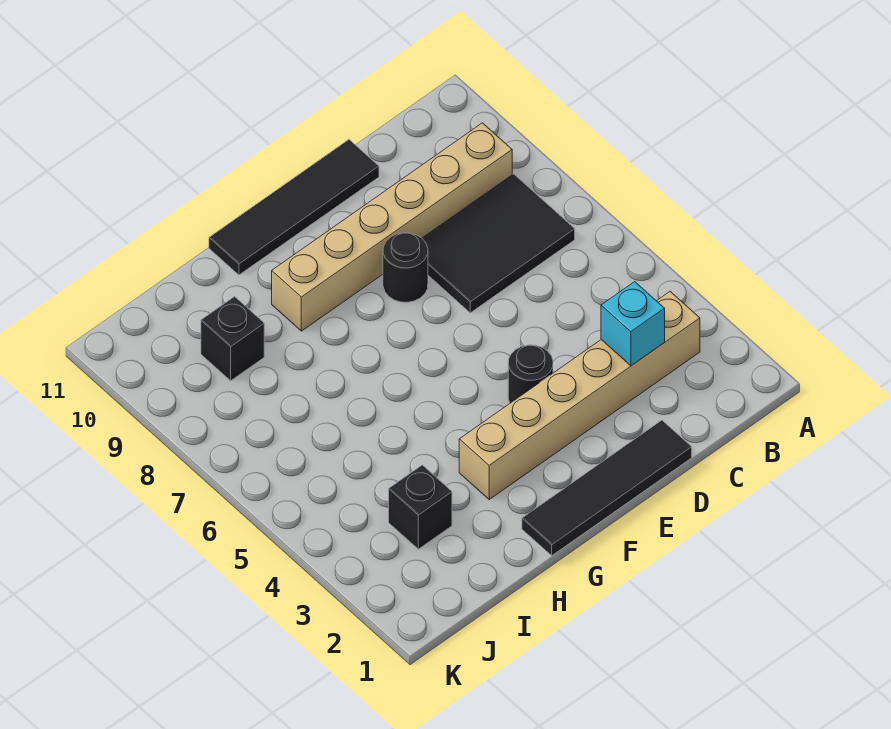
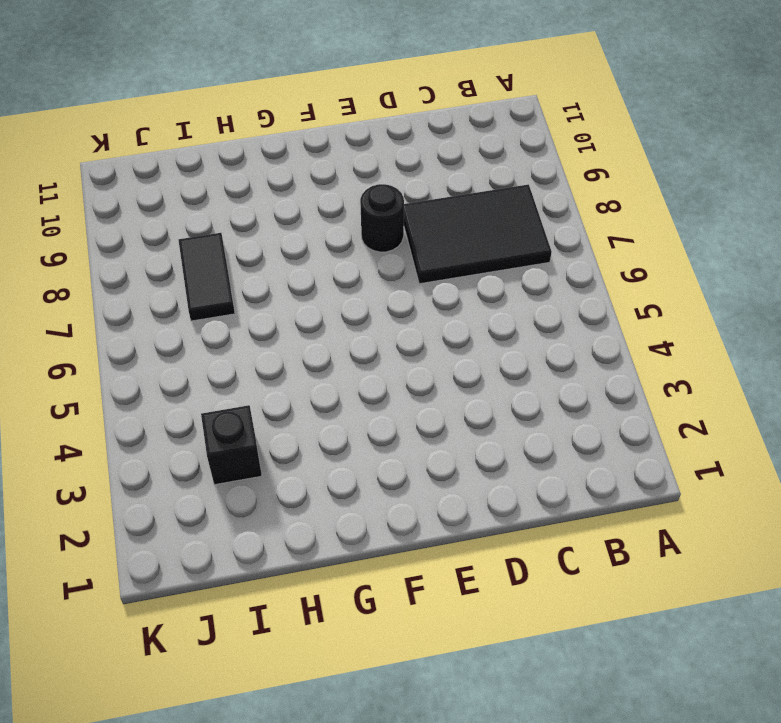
black tile I7:I8 level 1 -> none
none -> tan brick B3:G3 level 1
none -> tan brick B9:G9 level 1

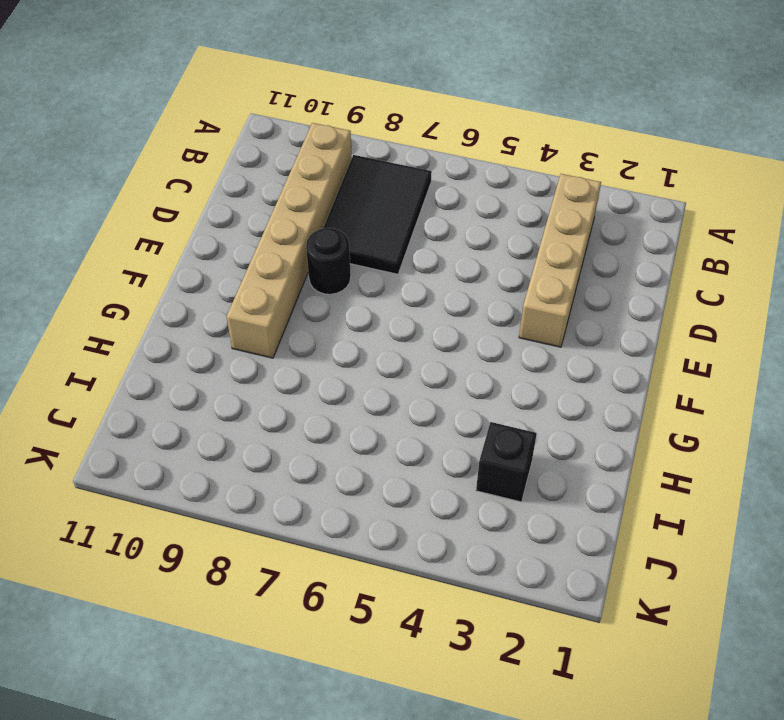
tan brick B3:E3 level 1 -> tan brick B3:G3 level 1
none -> black tile D1:G1 level 1
none -> black tile D11:G11 level 1

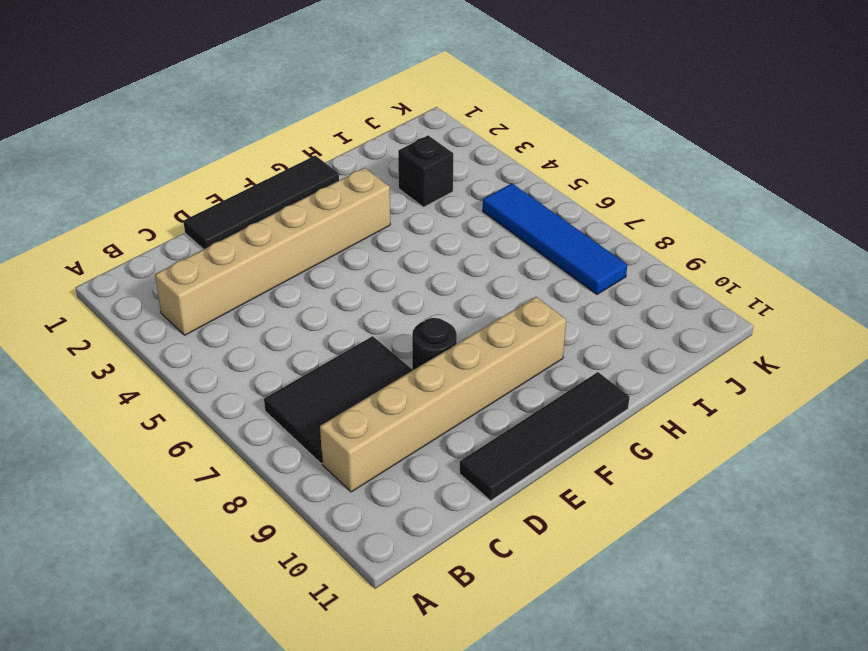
blue tile J5:J8 level 1 -> none
none -> black round brick E4 level 1
none -> black brick I9 level 1

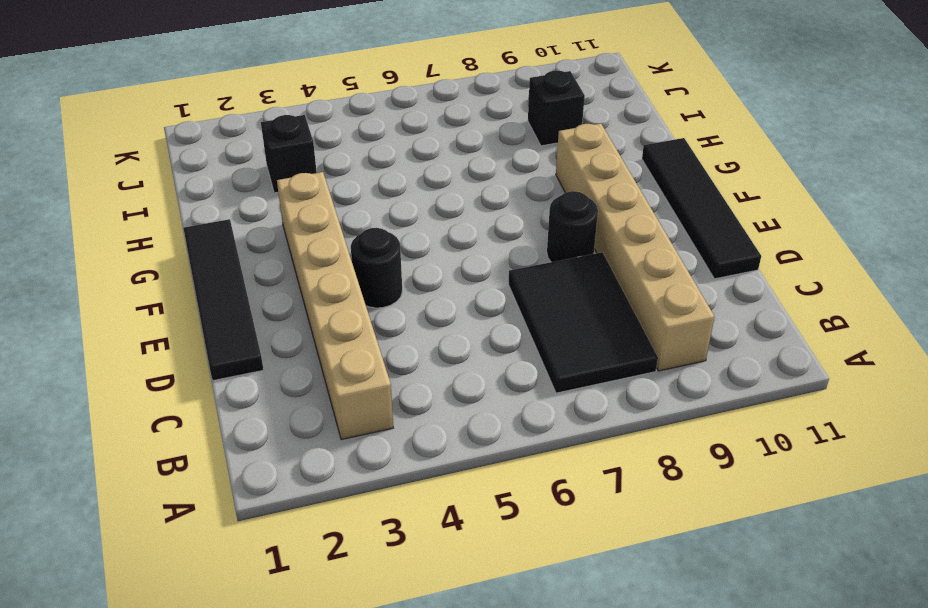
none -> cyan brick C3 level 2

